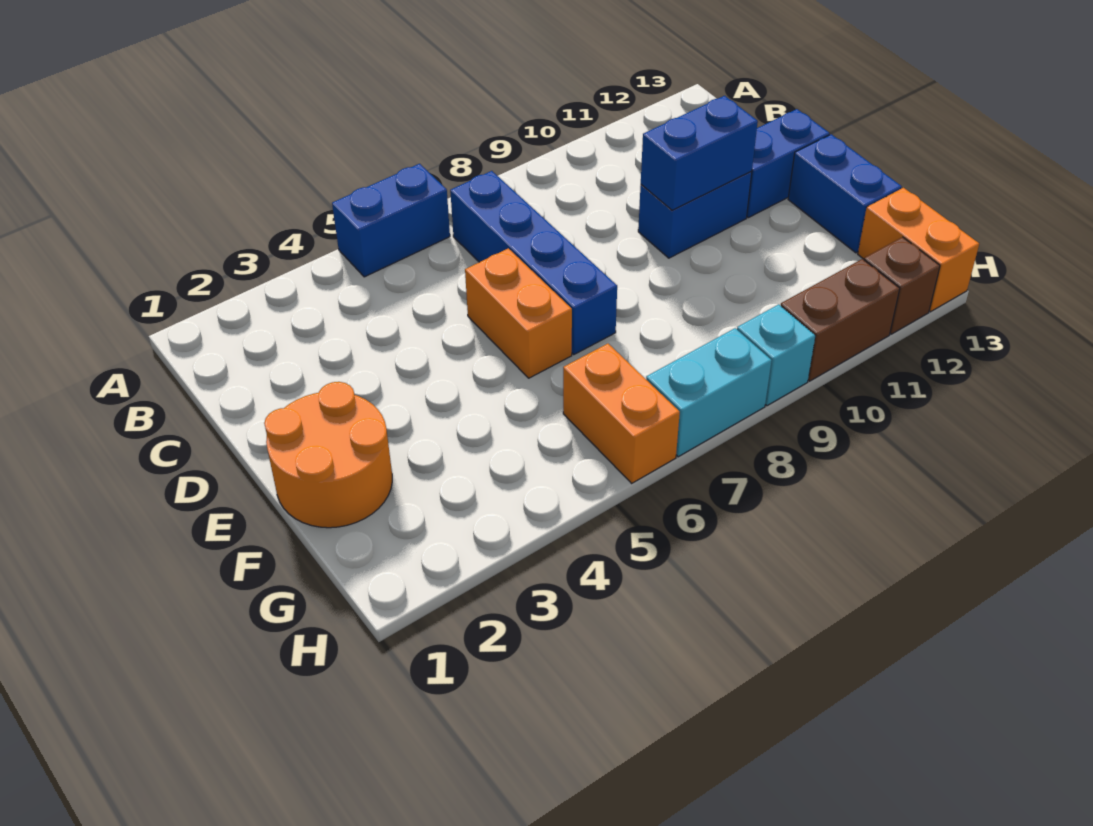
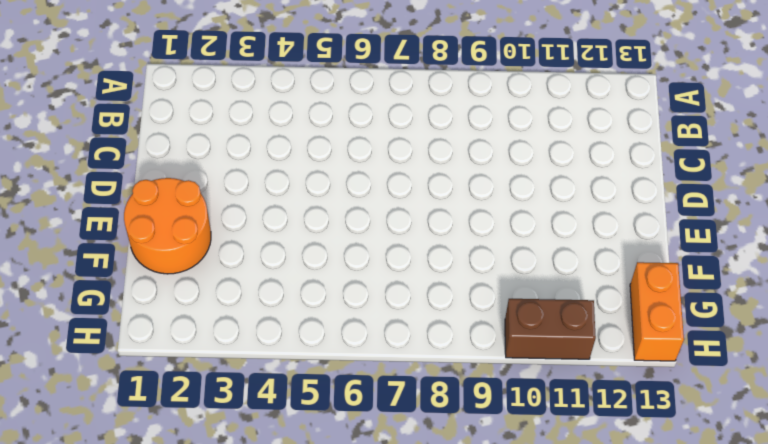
none -> blue brick A5:A6 level 1
none -> blue brick B7:E7 level 1
none -> orange brick D6:E6 level 1

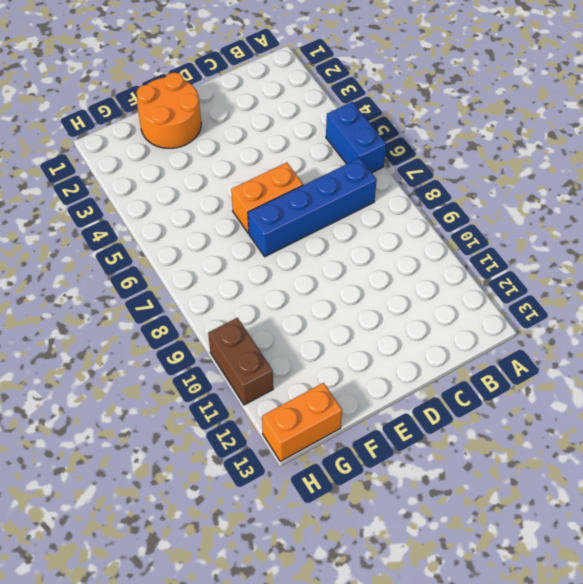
none -> blue brick D10:D11 level 1
none -> blue brick D12:D13 level 1
none -> blue brick E13:F13 level 1

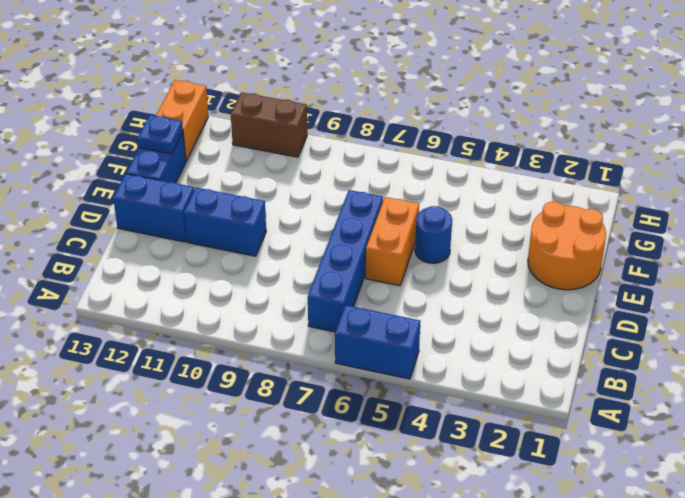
blue round brick E5 level 1 -> none
blue plate F13 level 2 -> none
none -> orange brick G6:H6 level 1
none -> cyan brick H7:H8 level 1
none -> cyan brick H9 level 1

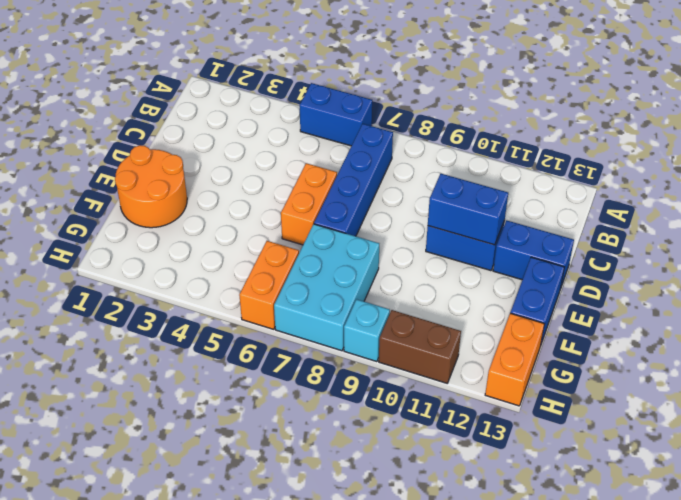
cyan brick F7:H8 level 1 -> cyan brick H7:H8 level 1
none -> brown brick H12 level 1

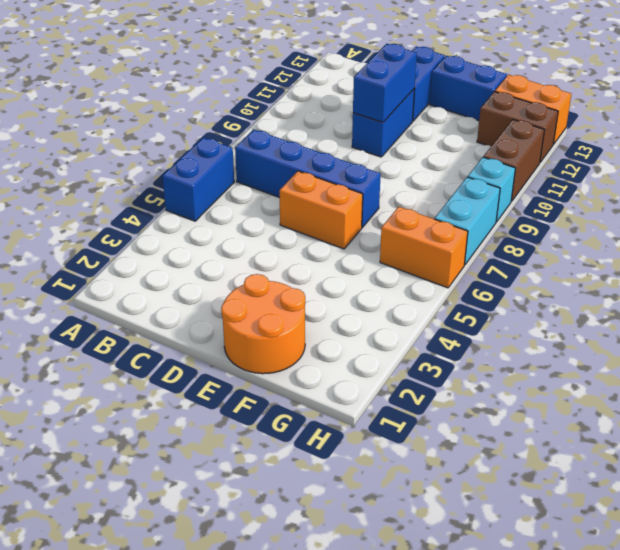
brown brick G12:H12 level 1 -> brown brick H12 level 1

